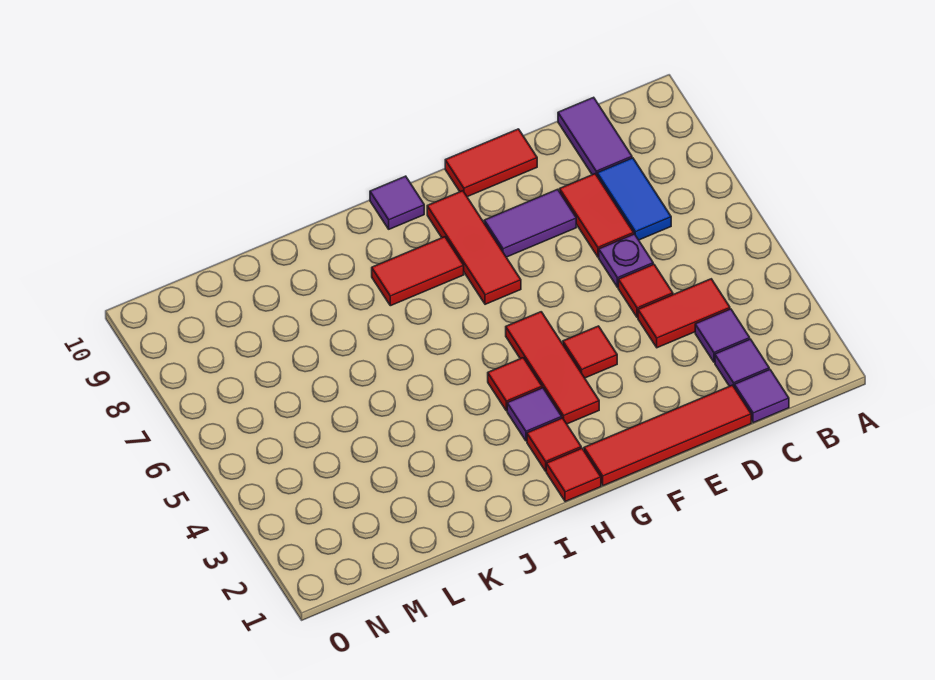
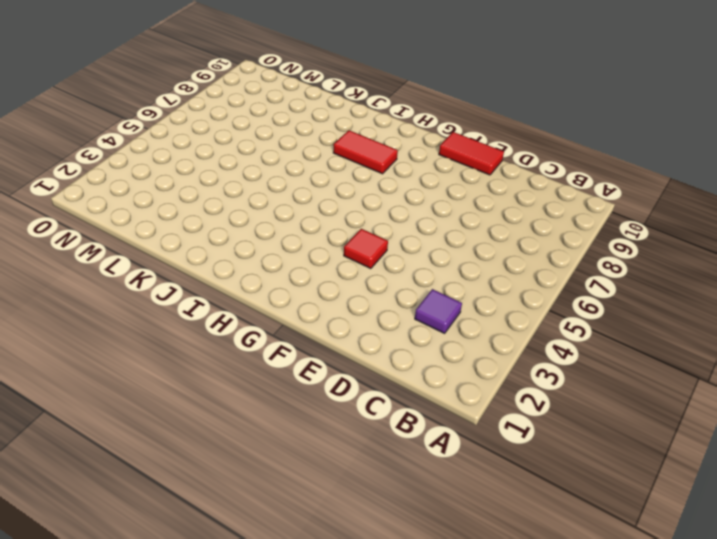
none -> purple tile C1 level 1
none -> purple tile C2 level 1
none -> red tile C4:D4 level 1

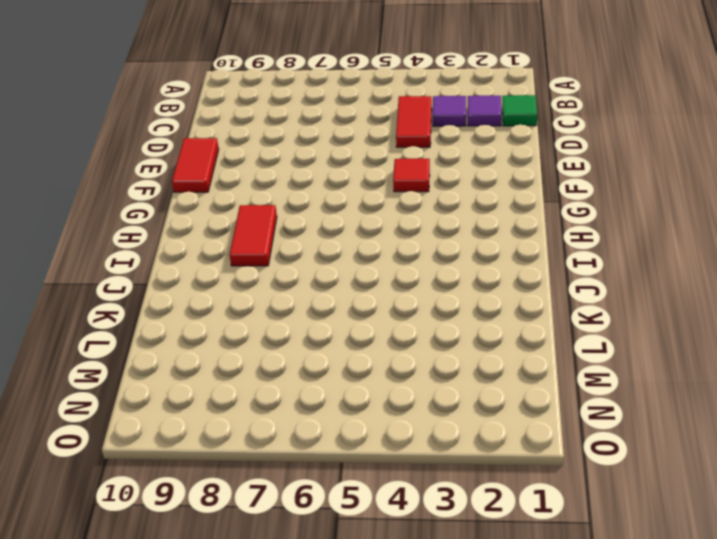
green tile C1 level 1 -> purple tile C1 level 1
none -> blue tile C7:C8 level 1
none -> purple tile C9:C10 level 1
none -> red tile D1:G1 level 1

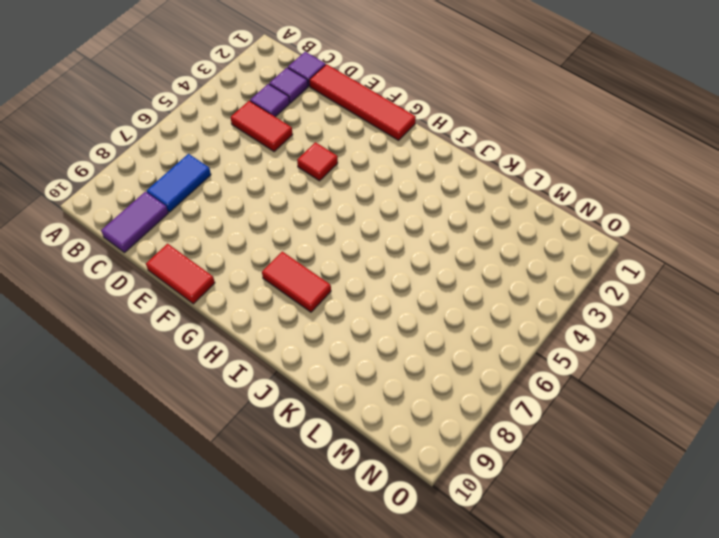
none -> red tile D5 level 1
none -> purple plate D6 level 1
none -> red tile D7:D8 level 1

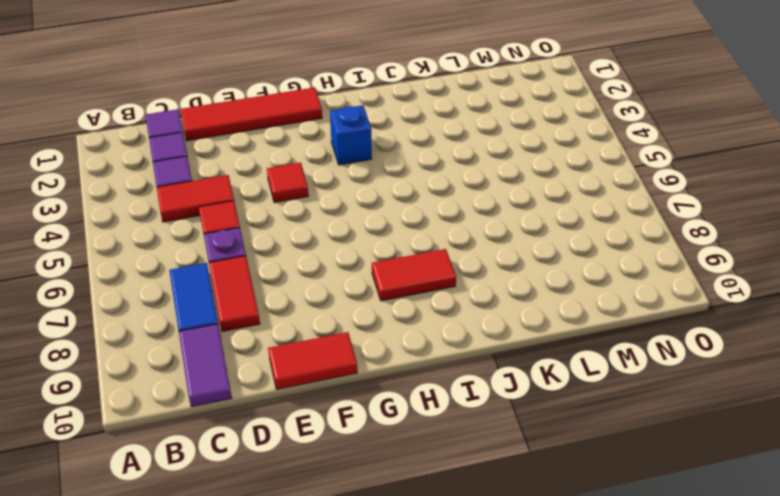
blue brick H3 level 1 -> purple tile H3 level 1
none -> purple tile E8:F8 level 1
none -> red tile G3:G5 level 1
none -> red tile G7:G9 level 1

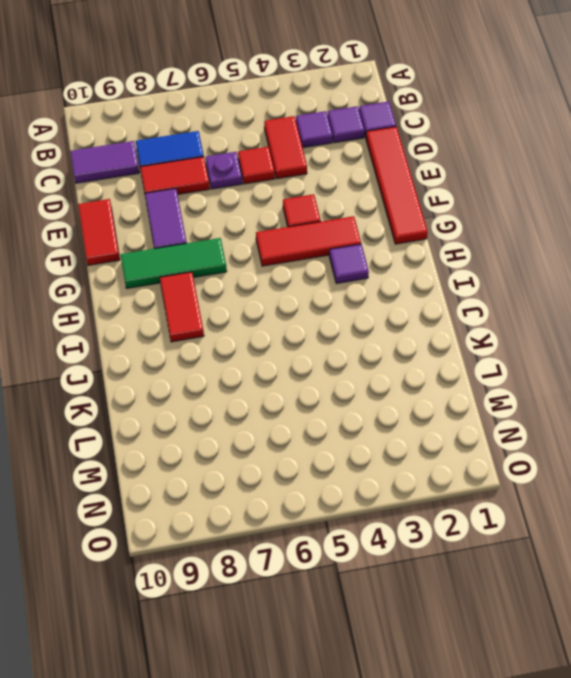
green tile G7:G9 level 1 -> red tile G7:G9 level 1
none -> red tile H1 level 1
none -> red tile H2 level 1
none -> red tile H4 level 1

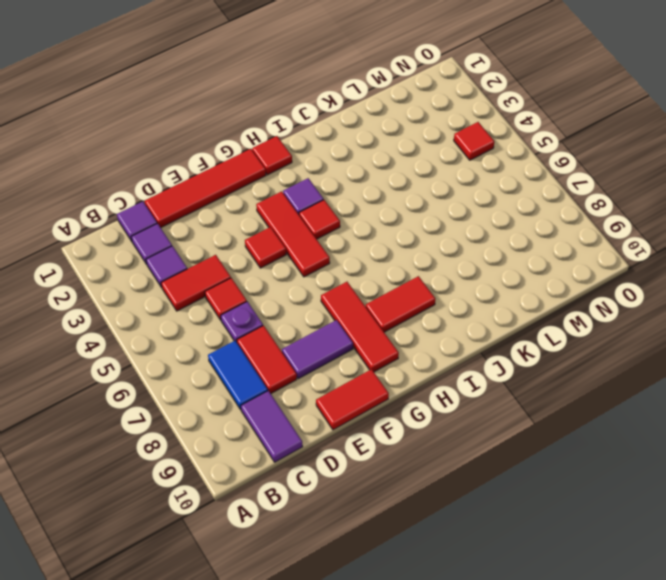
red tile N4 level 1 -> red tile H2 level 1
none -> purple tile H10 level 1

